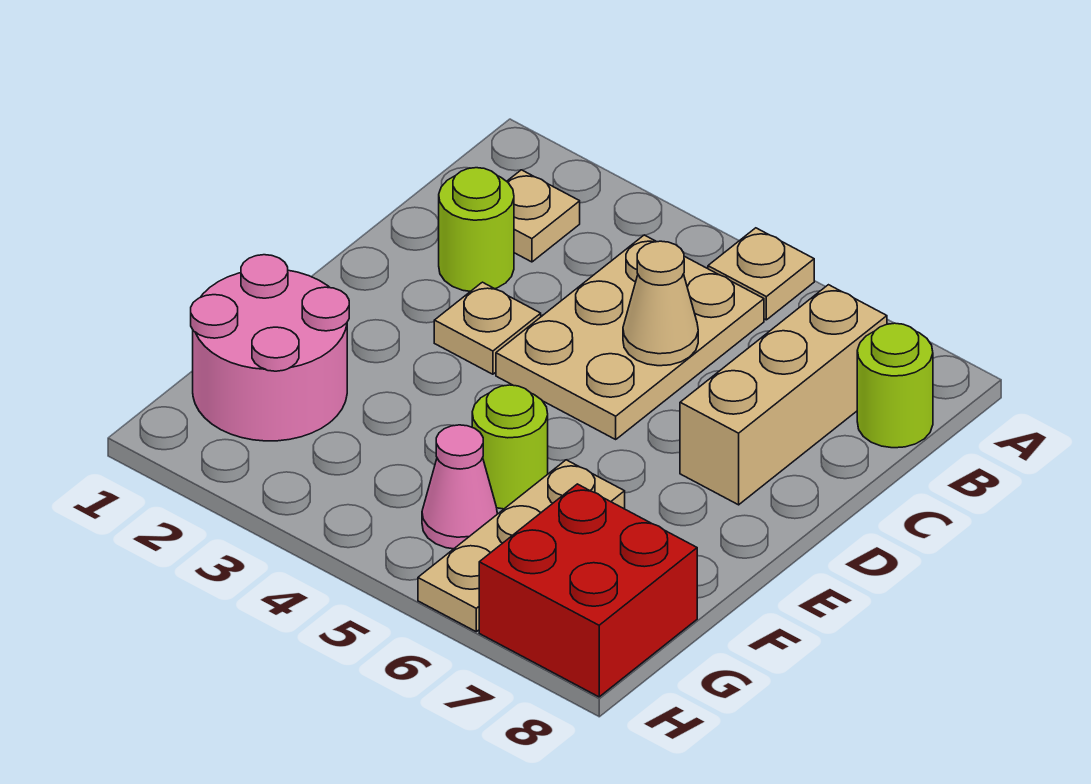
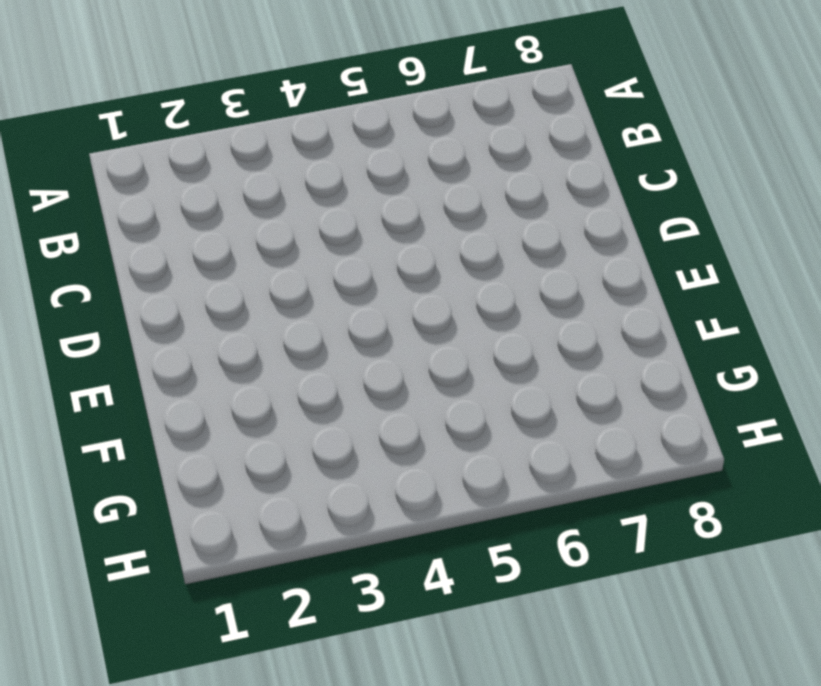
none -> tan plate A5 level 1
none -> tan plate B2 level 1
none -> tan plate B4:D5 level 1

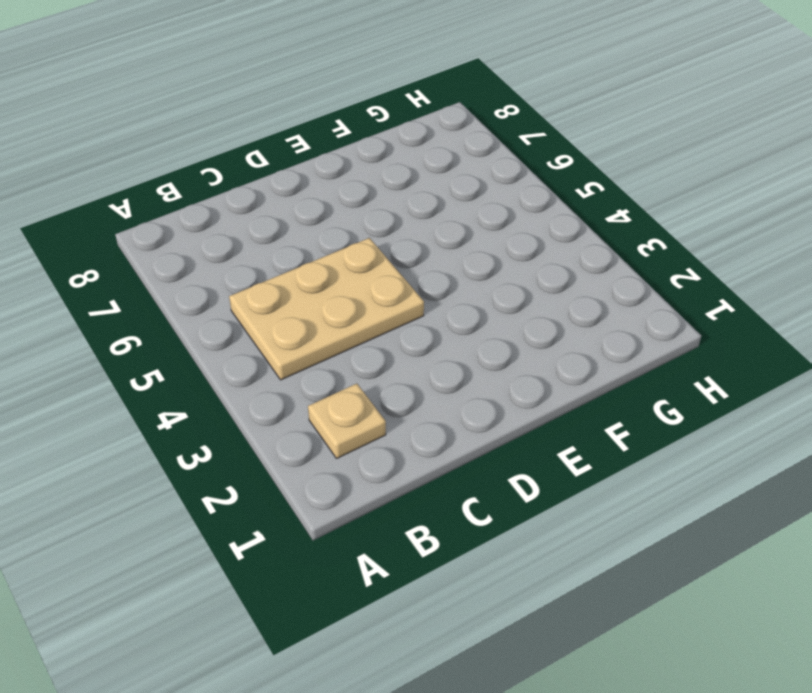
none -> tan plate A5 level 1
none -> tan brick B7:D7 level 1
none -> lime round brick B8 level 1

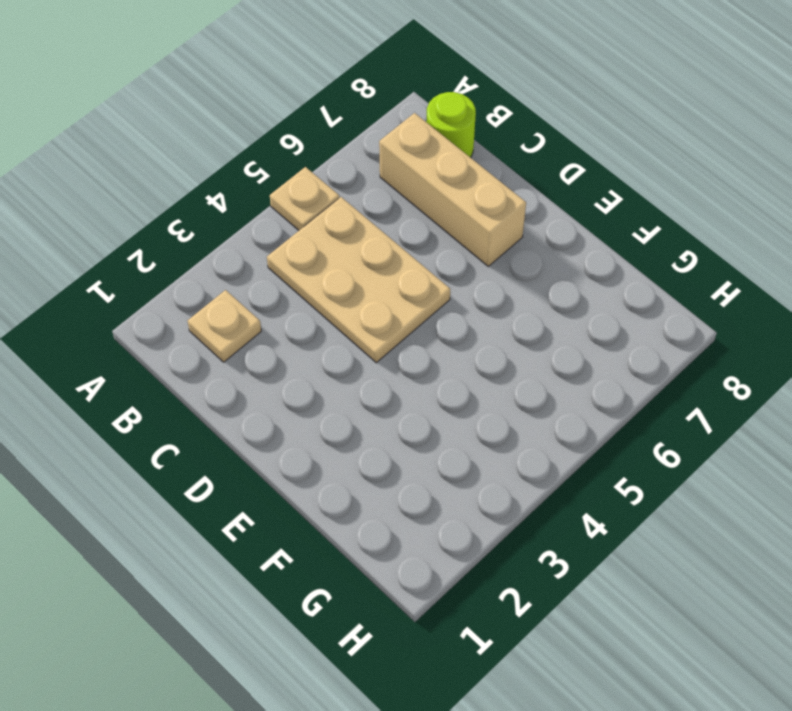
none -> lime round brick C2 level 1
none -> tan plate D3 level 1
none -> pink round brick F1:G2 level 1

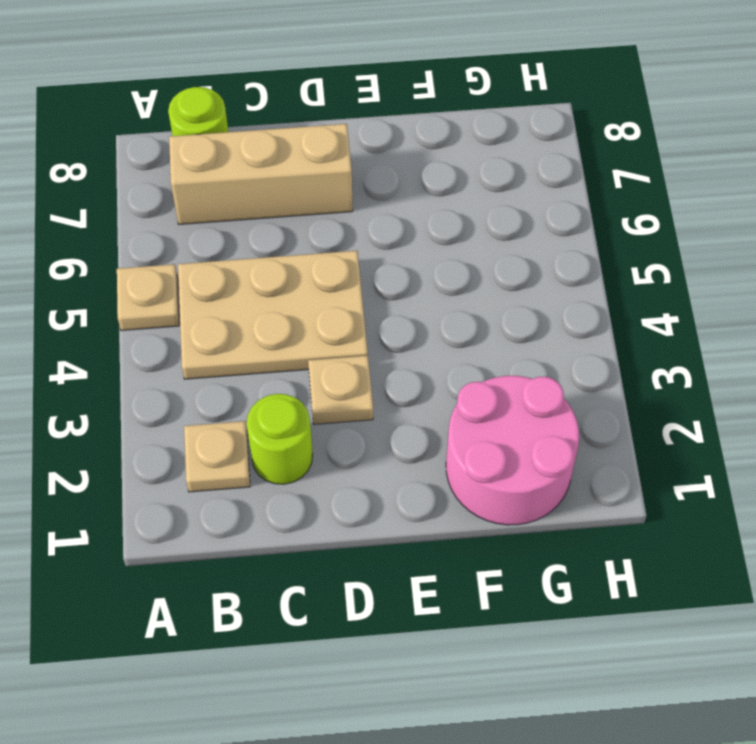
none -> lime round brick F5 level 1
none -> tan plate F6:H6 level 1
none -> pink cone G5 level 1

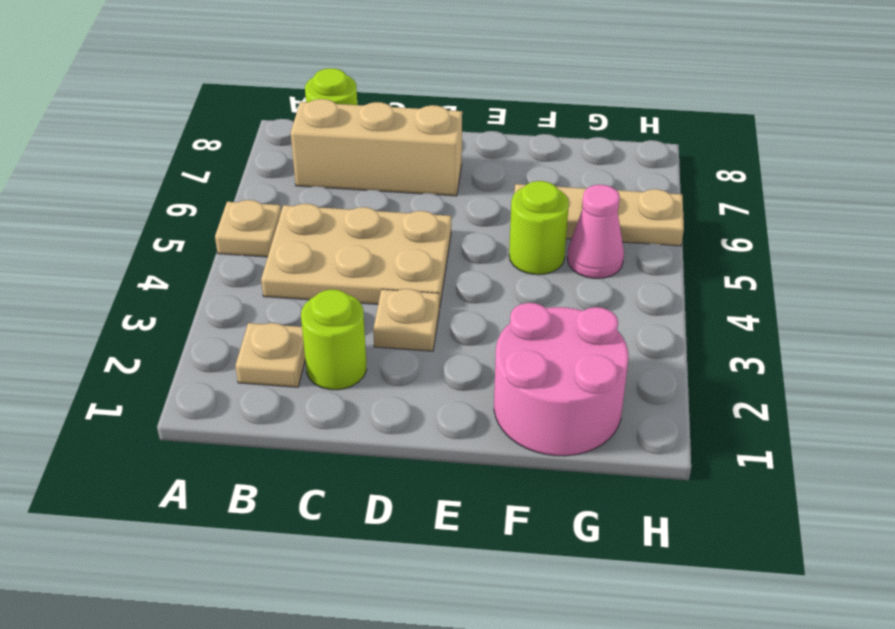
none -> red brick G7:H8 level 1
none -> tan cone C5 level 2

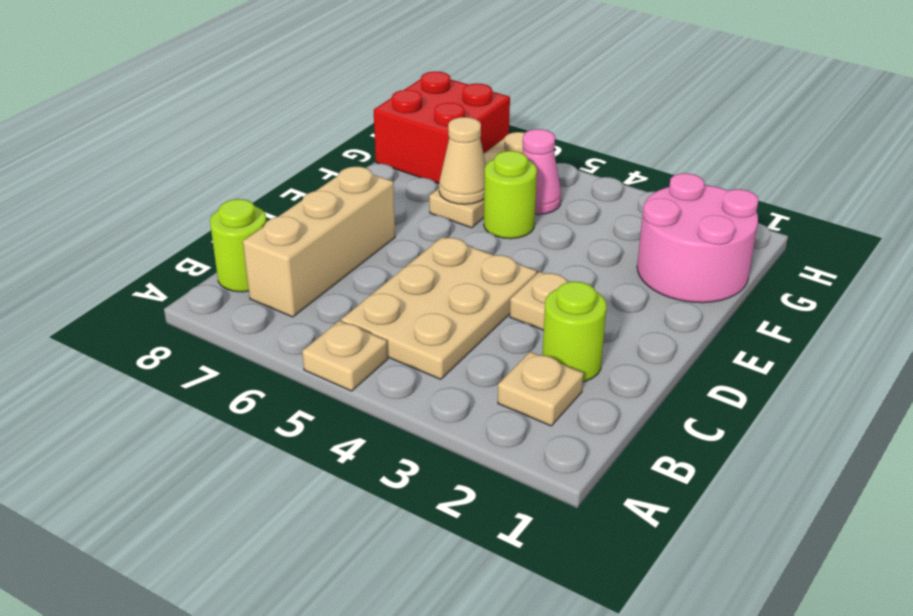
tan cone F6 level 2 -> tan cone C5 level 2

